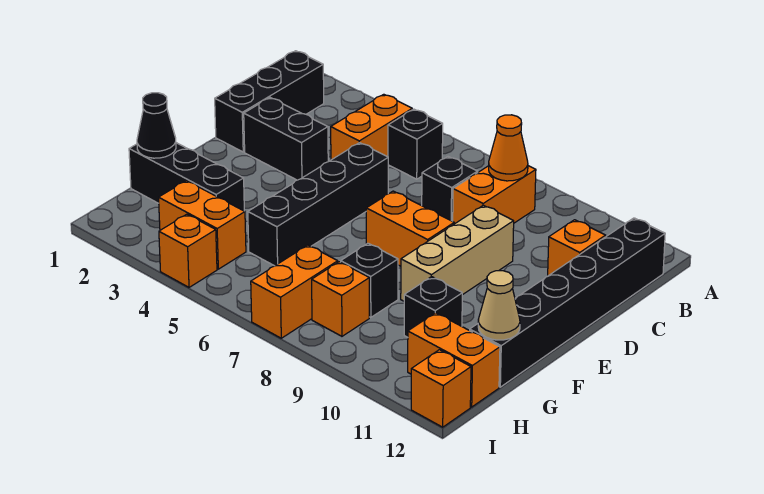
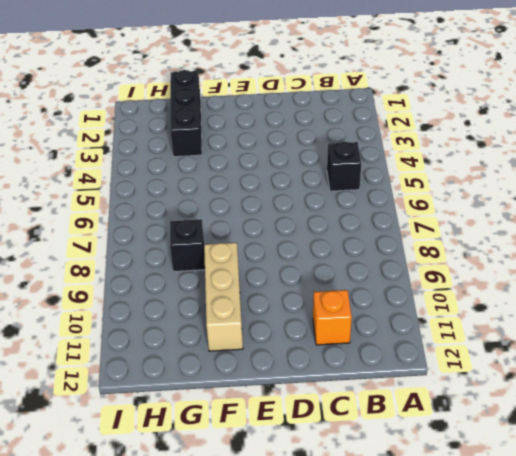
tan brick F9:F11 level 1 -> tan brick D9:F9 level 1
none -> black brick B1:D1 level 1
none -> orange brick B4:C4 level 1
none -> orange brick B8:C8 level 1

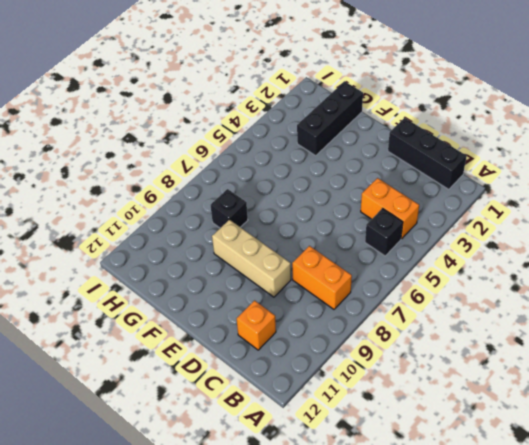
none -> black brick B12:G12 level 1
none -> black brick C7 level 1
none -> black brick D2:D3 level 1

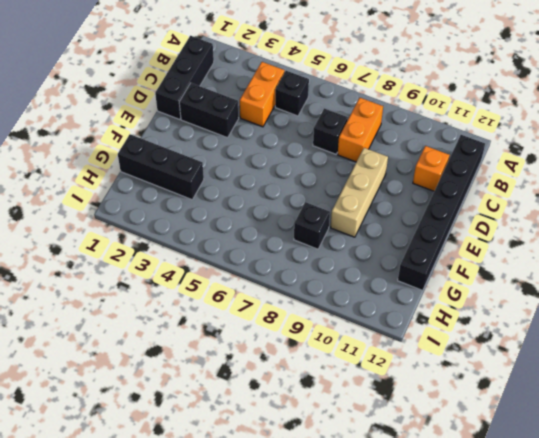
none -> black brick D5:G5 level 1
none -> orange brick E7:E8 level 1
none -> black brick G10 level 1

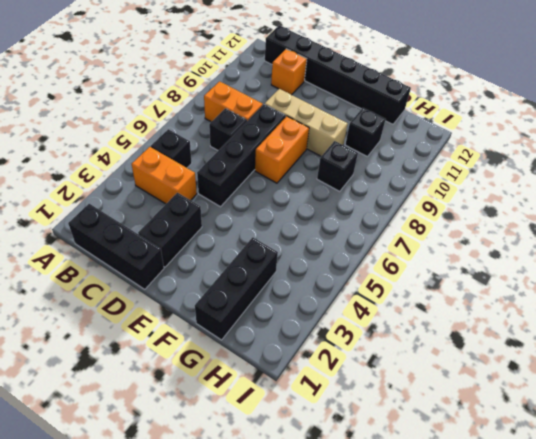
black brick D5:D8 level 1 -> black brick D5:G5 level 1
none -> orange brick H3:H4 level 1
none -> orange brick H7:I7 level 1
none -> orange brick H8 level 1

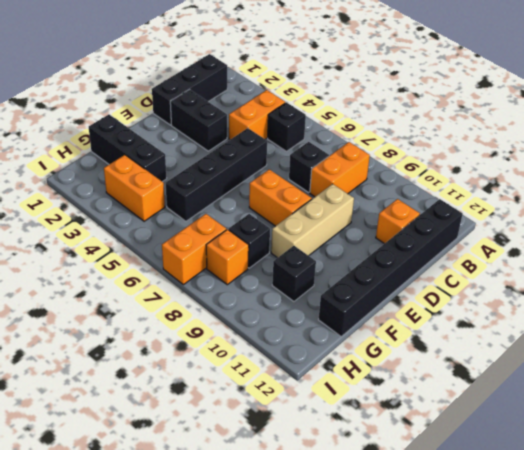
none -> orange brick H11:H12 level 1
none -> orange brick I4 level 1
none -> orange brick I12 level 1

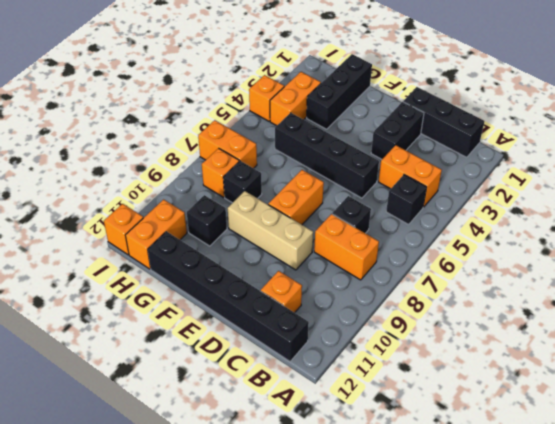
none -> orange cone B8 level 2
none -> black cone G1 level 2
none -> tan cone G12 level 2

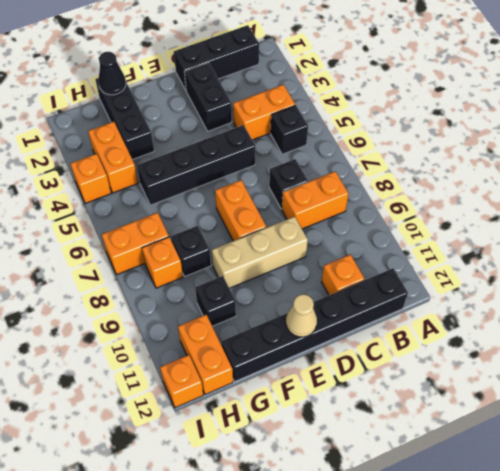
tan cone E12 level 2 -> tan cone G12 level 2
none -> orange cone B8 level 2

